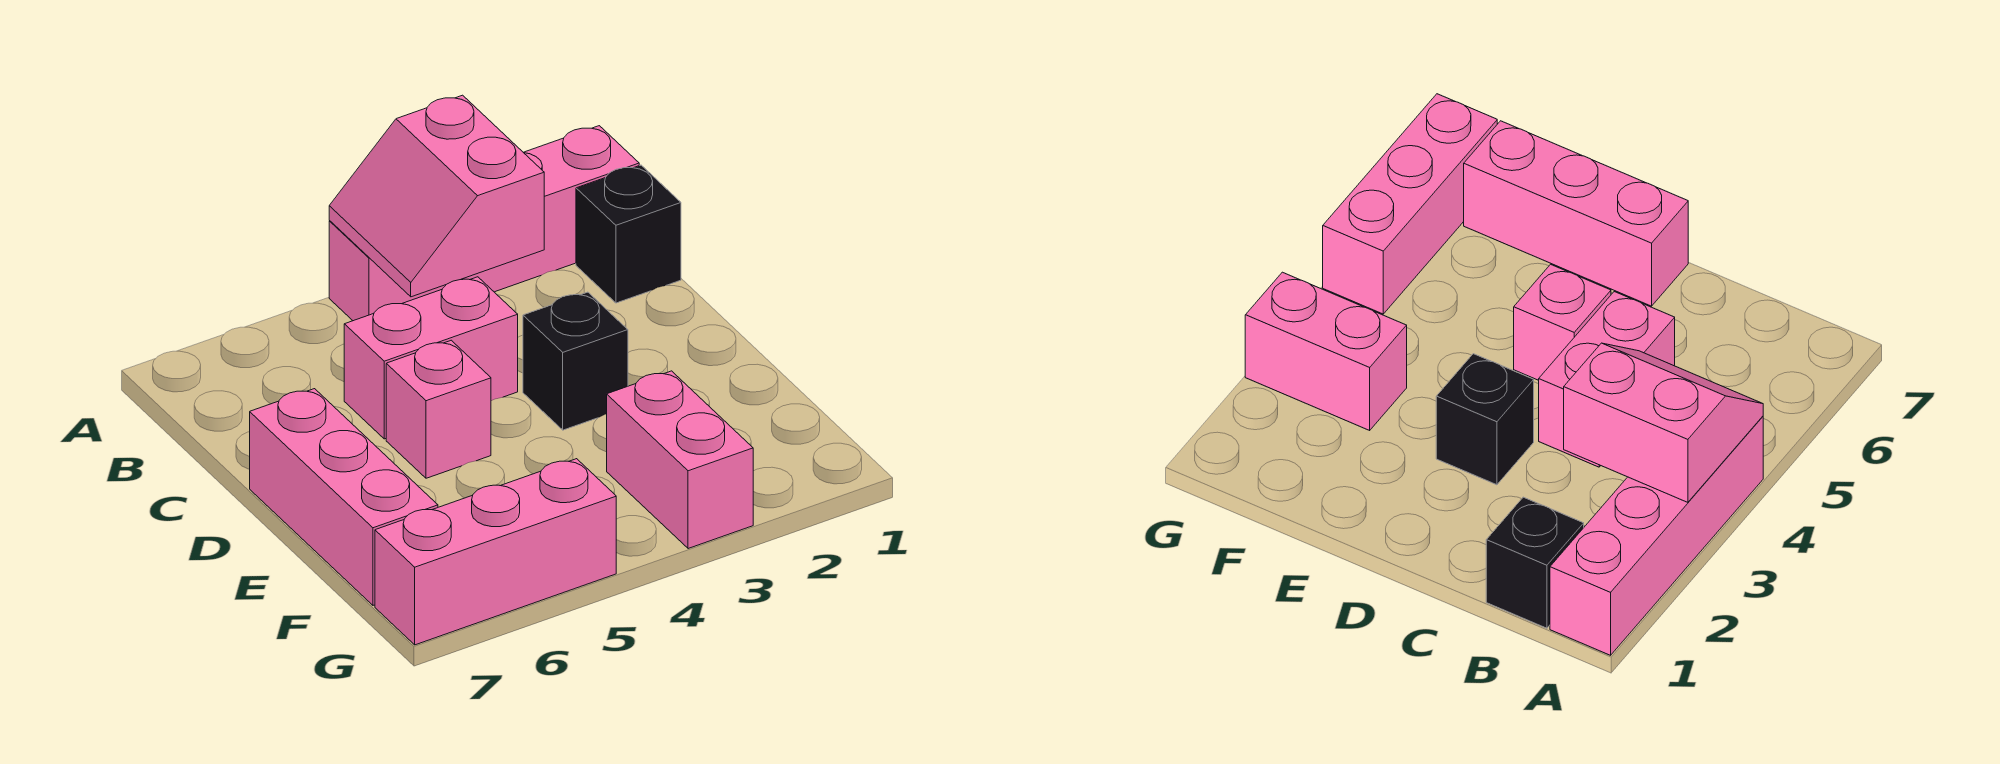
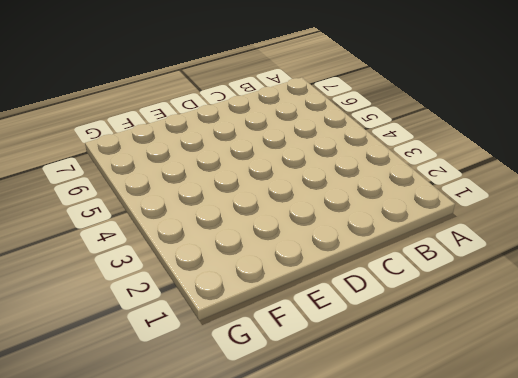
none -> pink brick A1:A4 level 1
none -> black brick B1 level 1

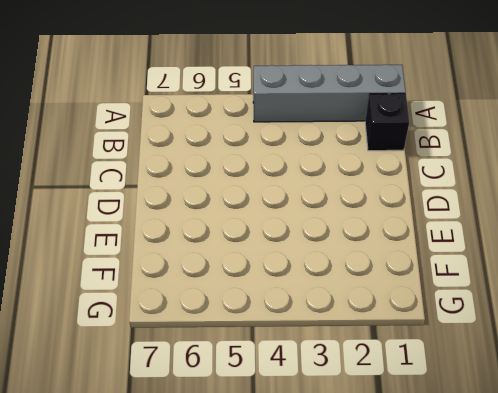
grey brick A1:A4 level 1 -> pink brick A1:A4 level 1
none -> pink brick C4:C5 level 1
none -> black brick D3 level 1

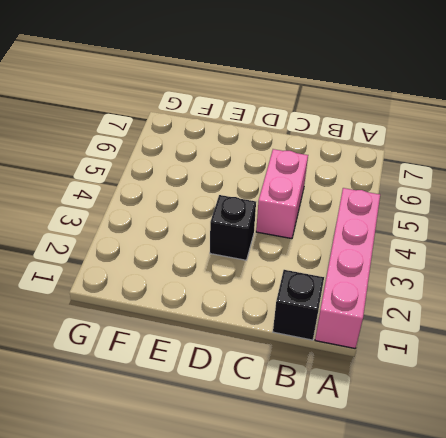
none -> pink brick D5 level 1
none -> pink brick D7:F7 level 1

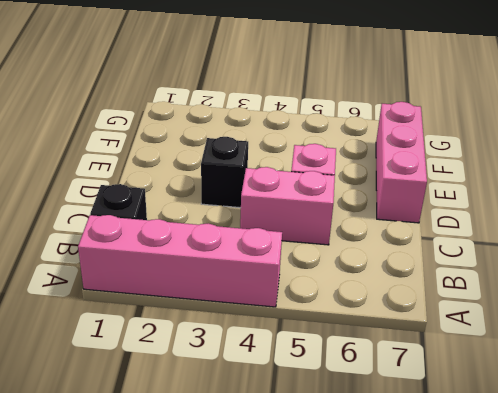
none -> pink brick F3:G3 level 1
none -> pink brick G5:G7 level 1

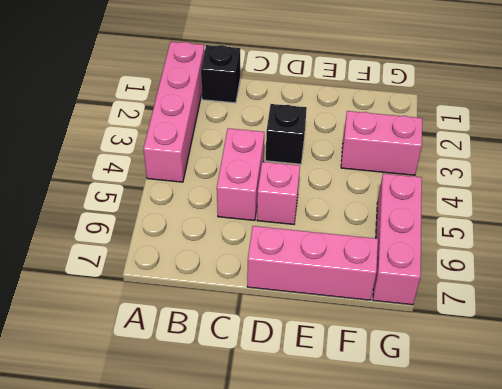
none -> pink slope A3:B4 level 2 top 3

